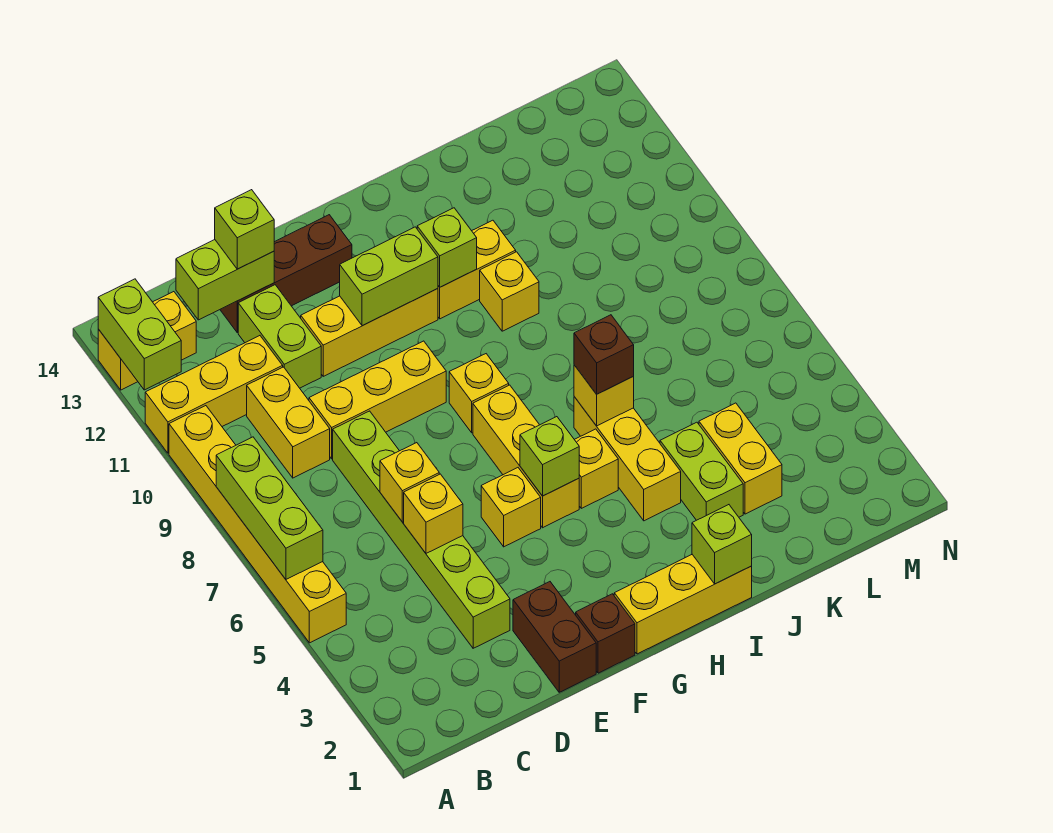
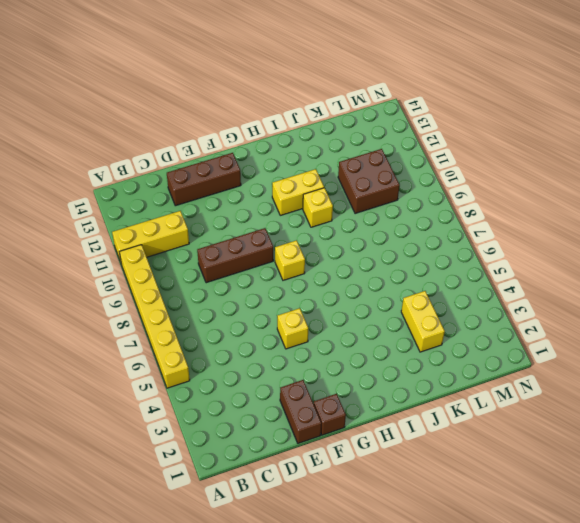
brown brick D9:F9 level 1 -> yellow brick D9:F9 level 1
brown brick K10:L11 level 1 -> none
none -> yellow brick A13:B13 level 1
none -> yellow brick C9:C10 level 1
none -> lime brick D3:D8 level 1
none -> lime brick D11:D12 level 1

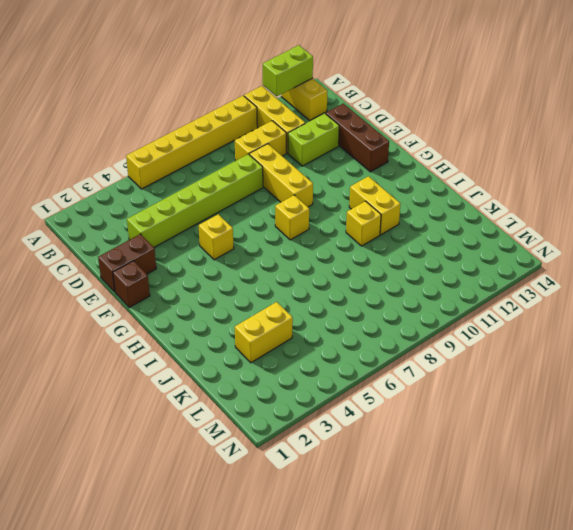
none -> yellow brick E11:G11 level 1
none -> yellow brick G1:I1 level 1
none -> yellow brick G5:G7 level 1
none -> yellow brick H5 level 1

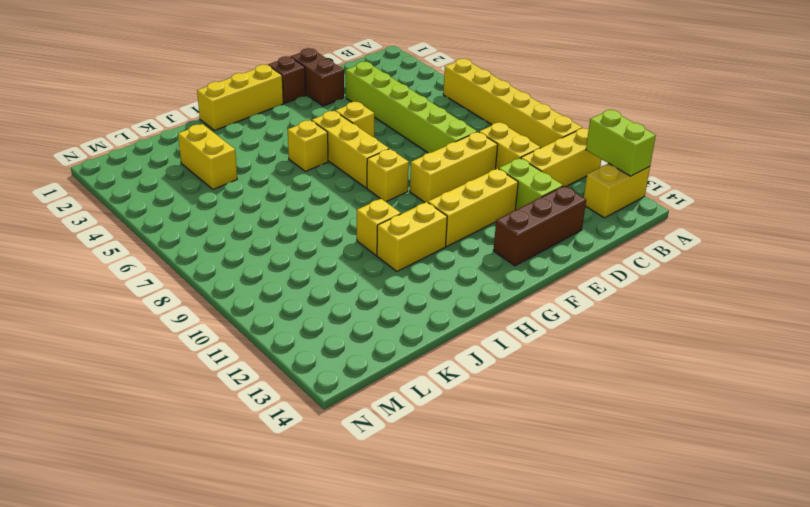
none -> yellow brick I4:I6 level 1
none -> lime brick J3:J4 level 1
none -> lime brick A6:A8 level 2
none -> lime brick C13:D13 level 2

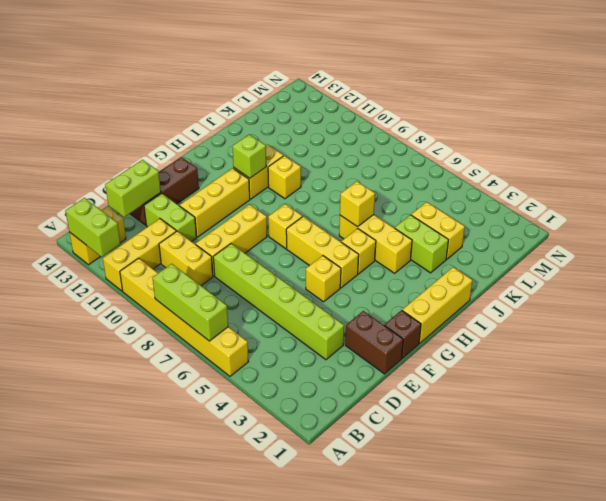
none -> yellow brick D5 level 2
none -> yellow brick D6 level 2
none -> lime brick F11:G11 level 2
none -> lime brick G5 level 2

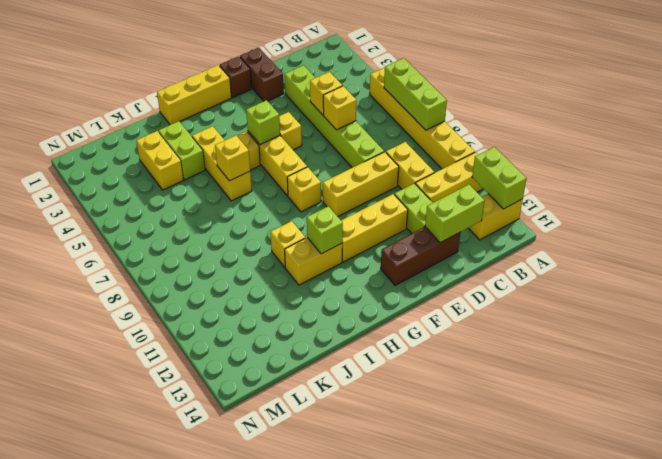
none -> lime brick F11:G11 level 2
none -> lime brick I1 level 2
none -> lime brick D13 level 3
none -> brown brick I6 level 3

